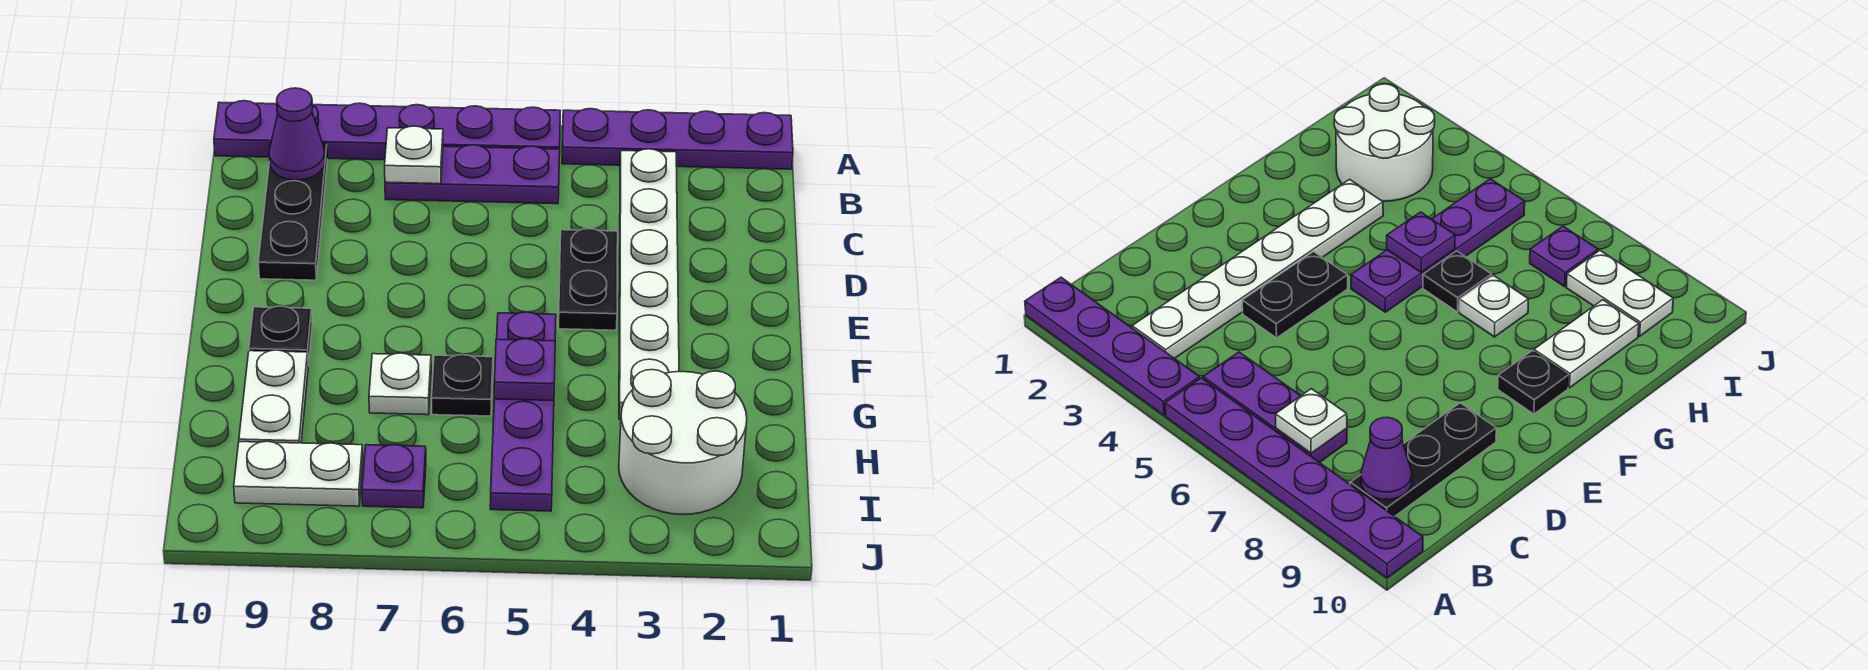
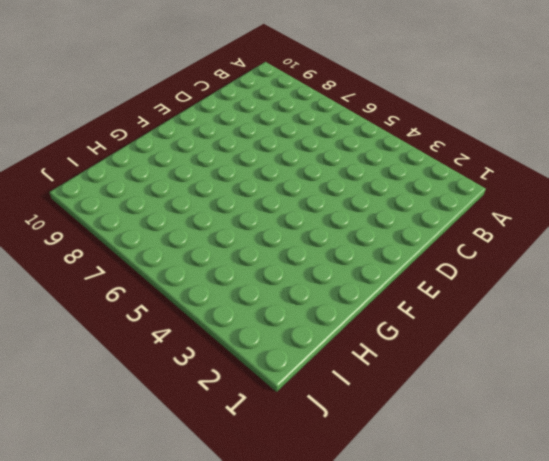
none -> purple plate A1:A4 level 1
none -> purple plate A5:A10 level 1
none -> white plate B3:G3 level 1

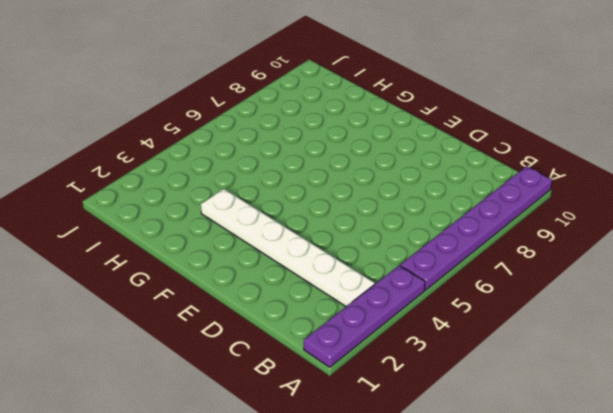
none -> purple plate B5:B7 level 1
none -> black plate B9:D9 level 1
none -> black plate D4:E4 level 1

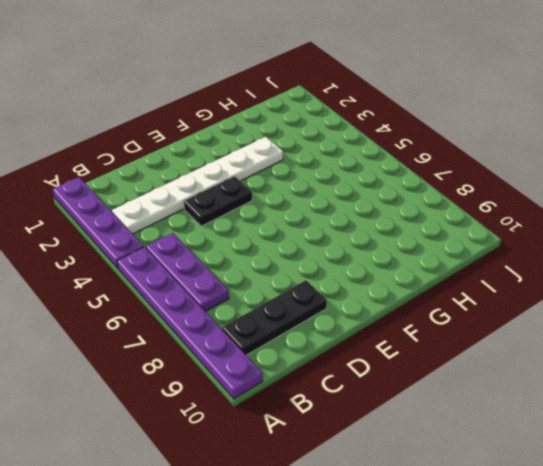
none -> purple plate F5:I5 level 1
none -> black plate F9 level 1
none -> black plate G6 level 1

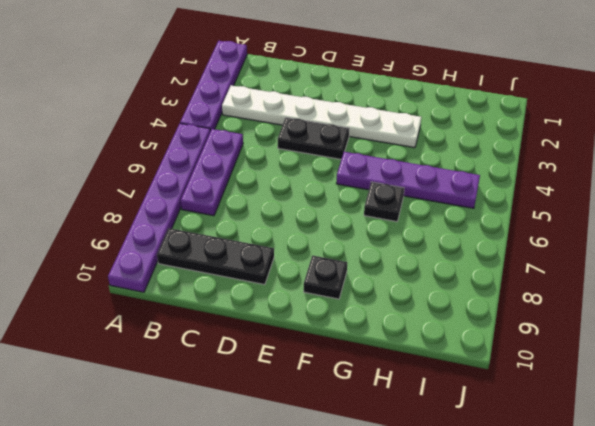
none -> white plate G7 level 1
none -> white plate G9:H9 level 1
none -> white round brick H2:I3 level 1

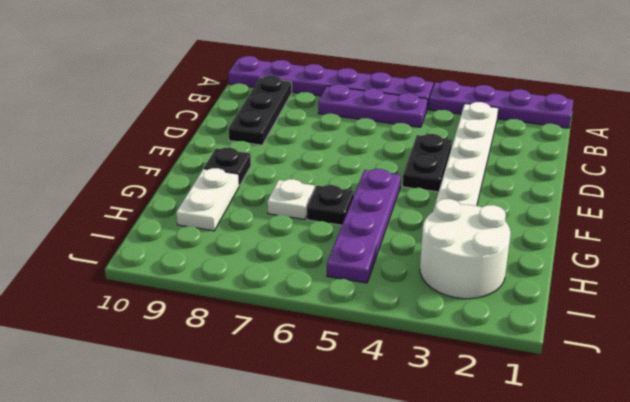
none -> purple plate I7 level 1
none -> white plate I8:I9 level 1
none -> white plate B7 level 2

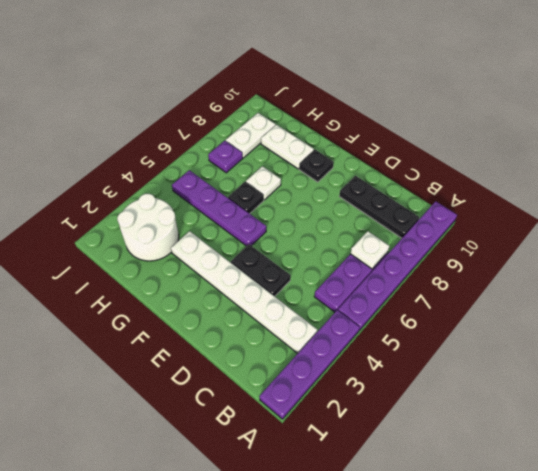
none -> purple cone B9 level 2
none -> purple plate G5 level 2

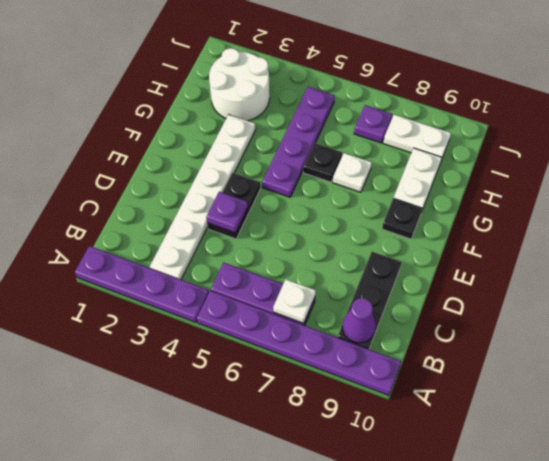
purple plate D4 level 2 -> purple plate G5 level 2

